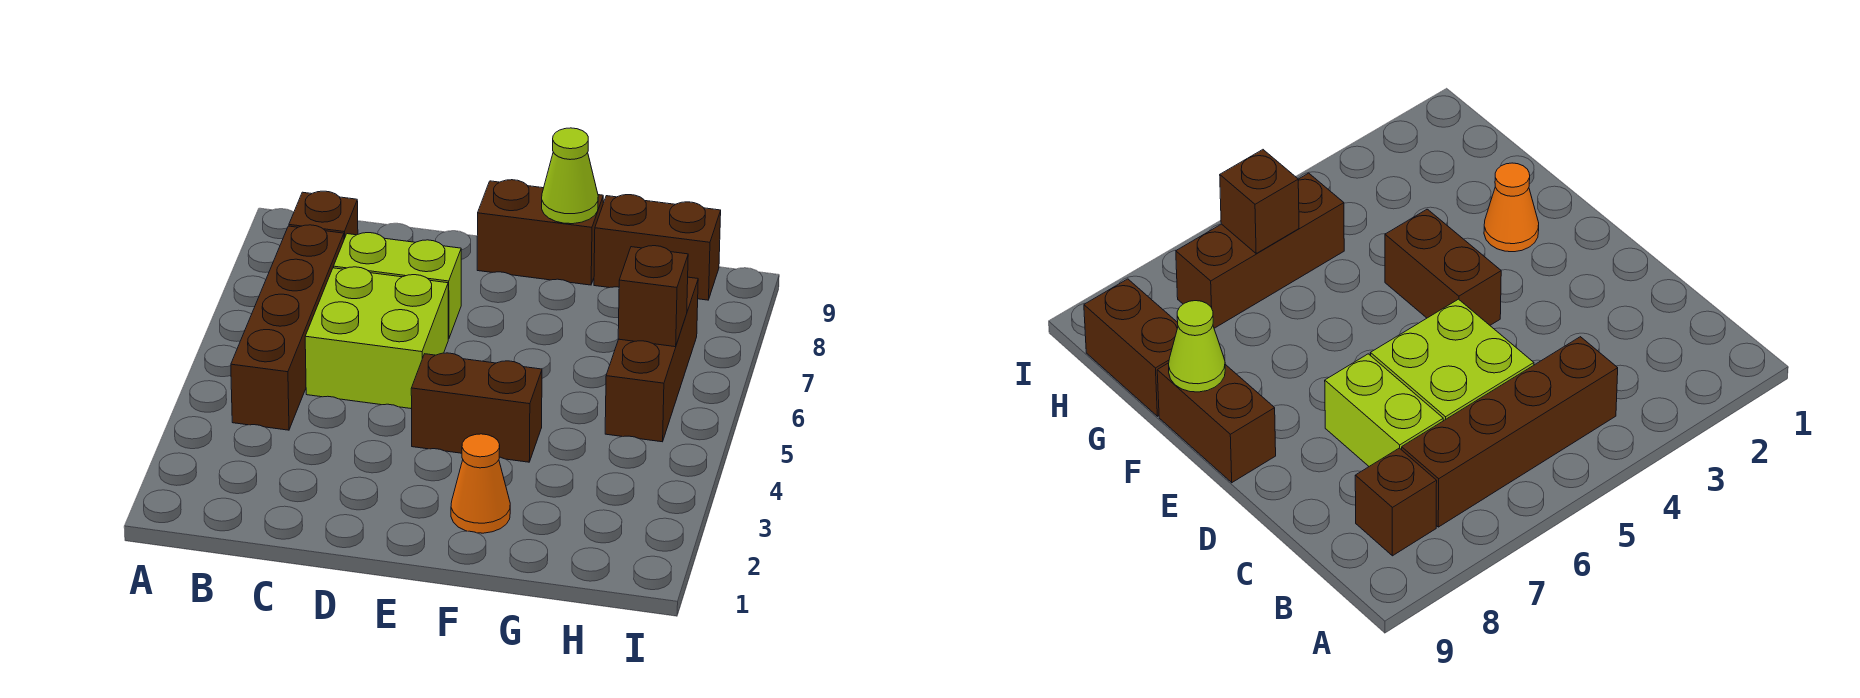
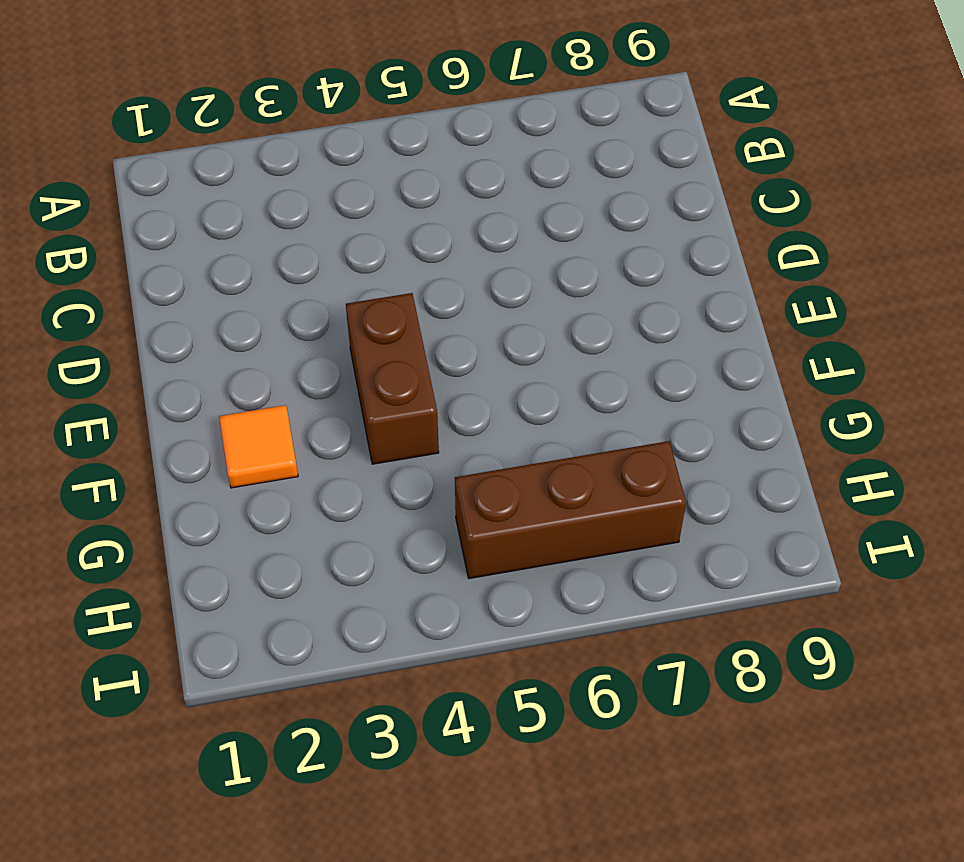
orange tile F2 level 1 -> orange cone F2 level 1
none -> brown brick B4:B7 level 1
none -> brown brick B8 level 1

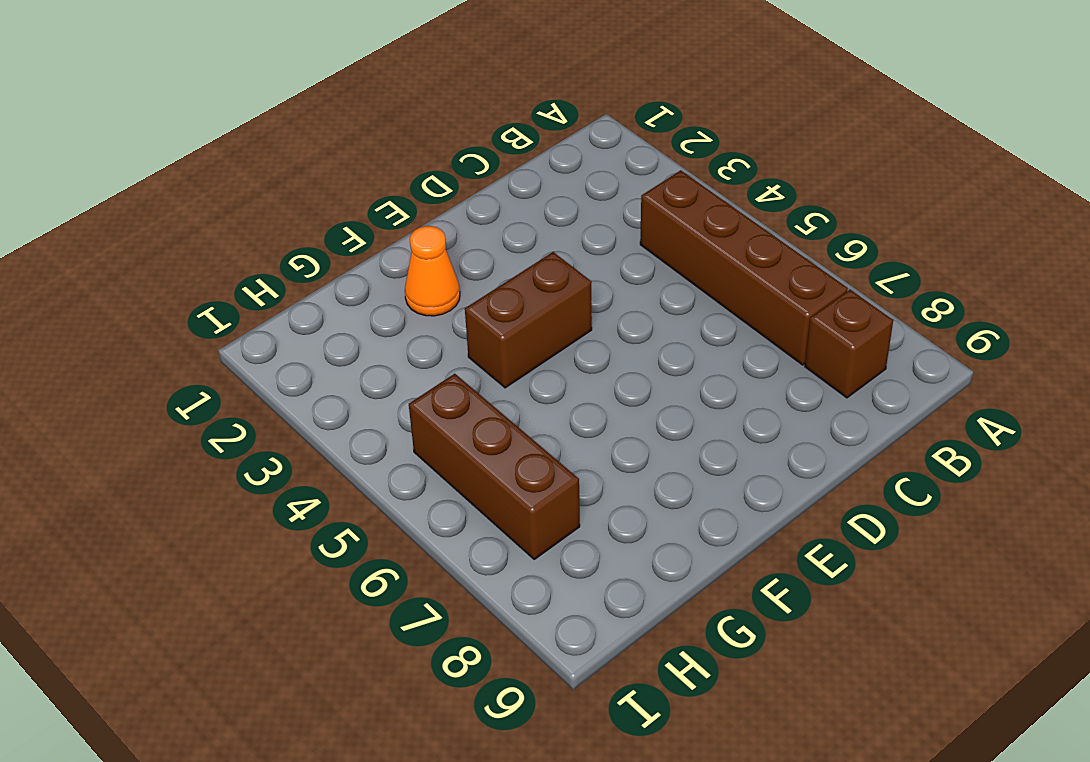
none -> lime brick C5:D6 level 1
none -> lime brick C7:D7 level 1

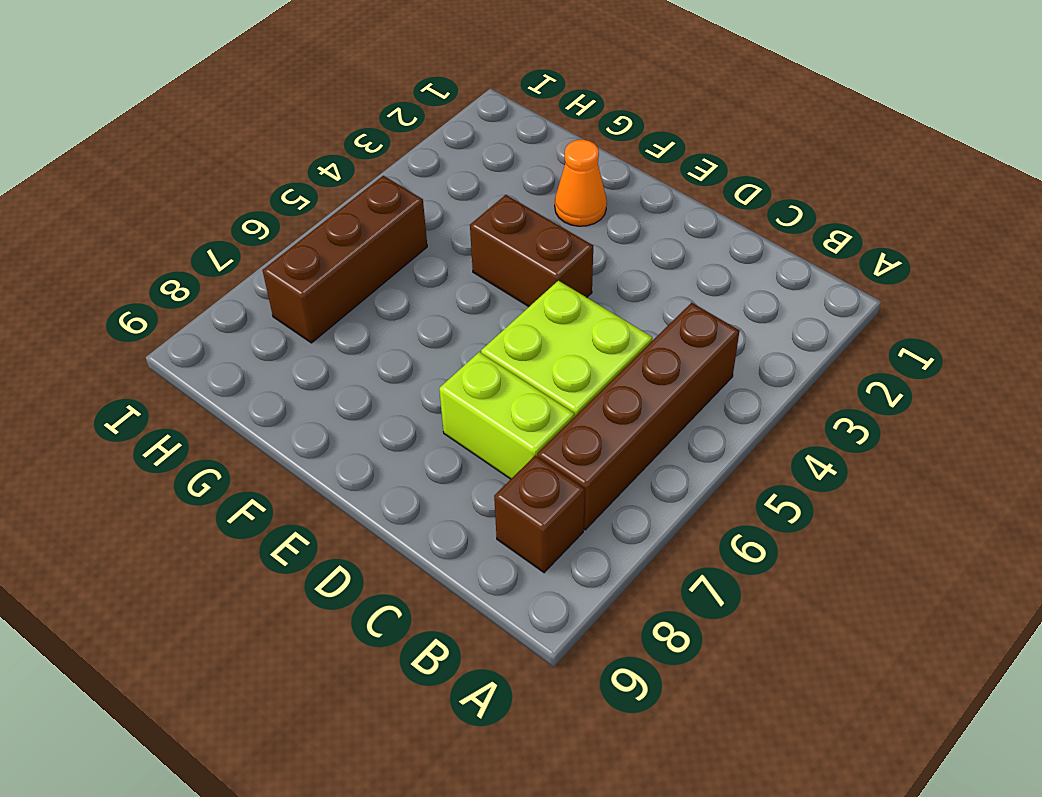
none -> brown brick E9:F9 level 1
none -> brown brick G9:H9 level 1

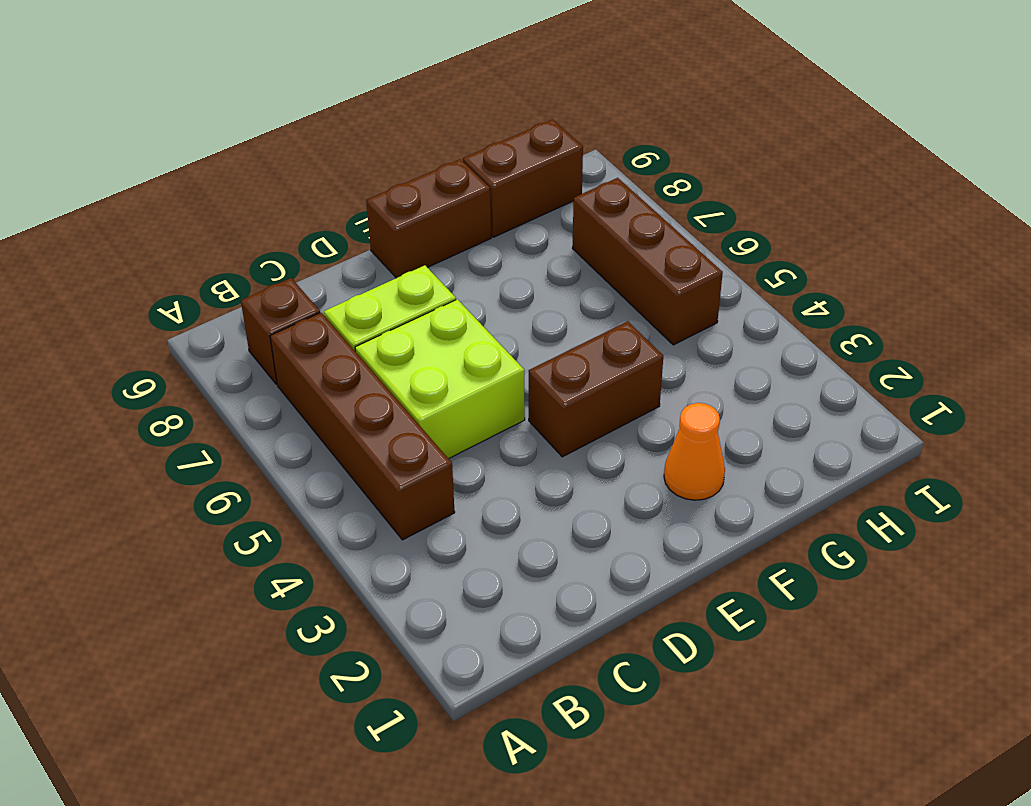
none -> lime cone F9 level 2
none -> brown brick H6 level 2

